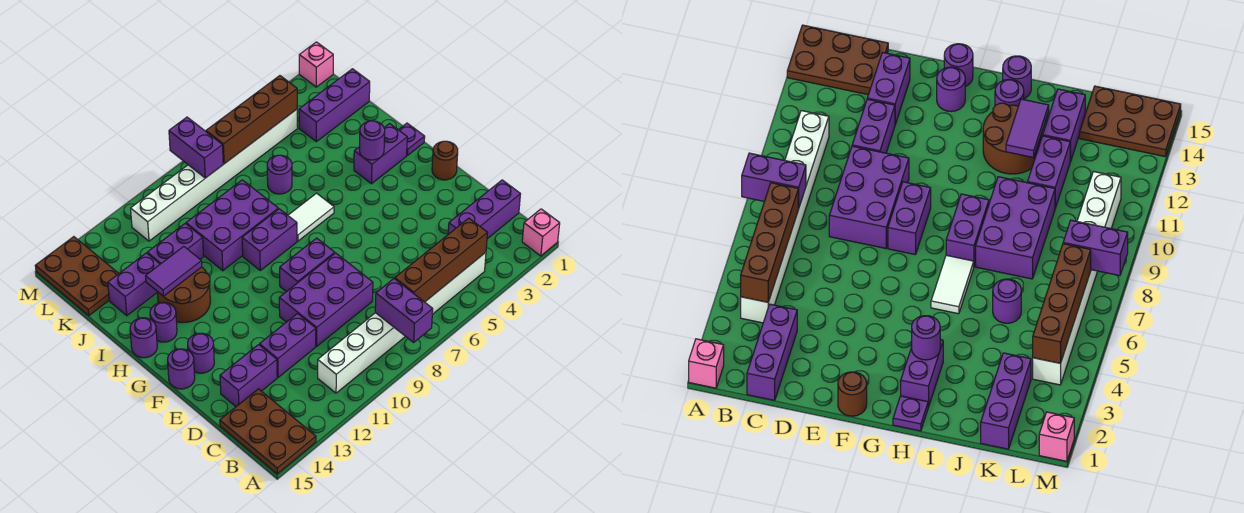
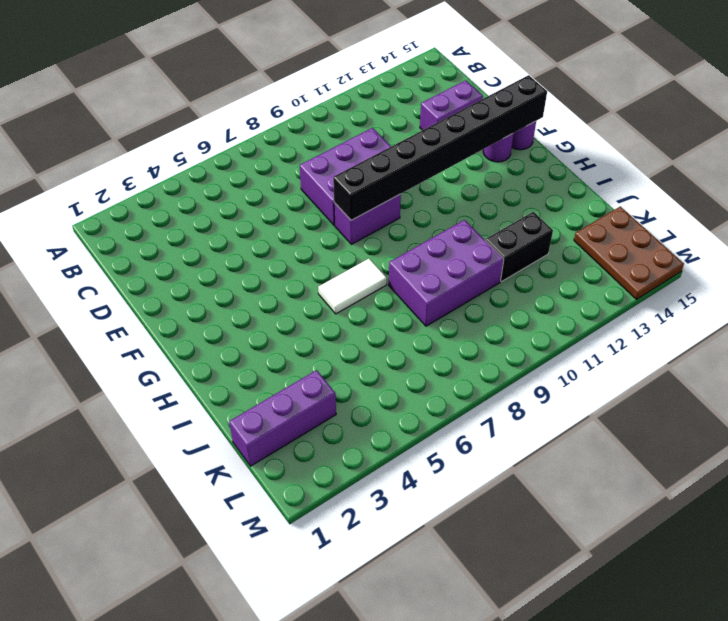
black brick F8:F15 level 2 -> none
black brick J11:J12 level 1 -> purple brick J11:J12 level 1
none -> pink brick A1 level 1
none -> brown plate A14:C15 level 1
none -> white brick B4:B11 level 1
none -> purple brick C1:C3 level 1

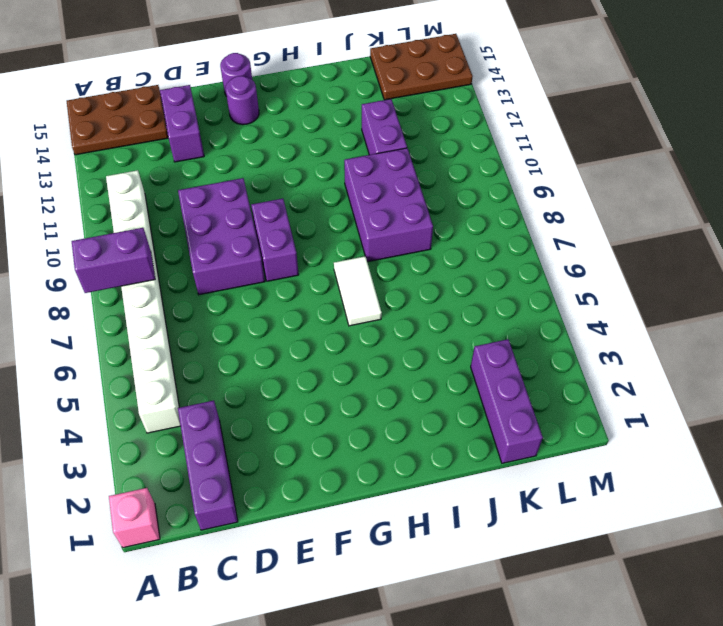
none -> purple brick D11:D12 level 1
none -> brown round brick F1 level 1
none -> purple plate H1 level 1
none -> purple brick H2:H3 level 1

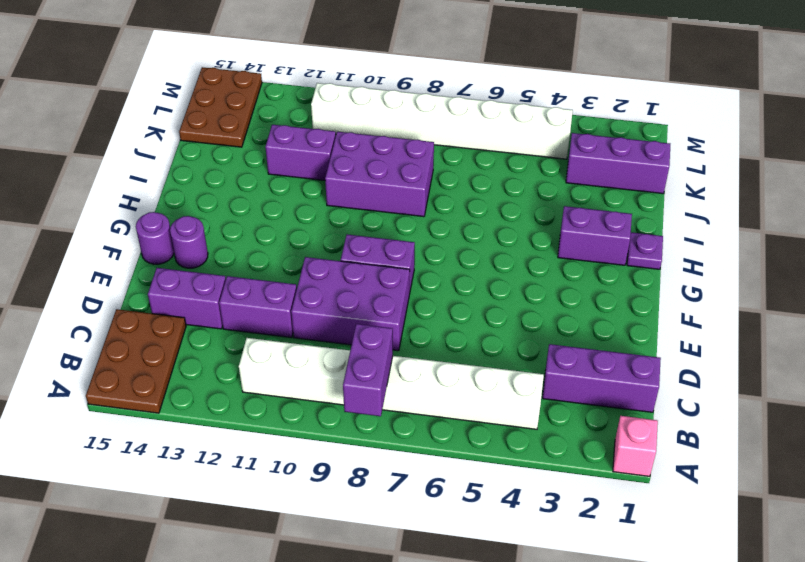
none -> brown round brick F1 level 1
none -> white tile H6:H7 level 1
none -> purple brick H8:H9 level 1
none -> brown round brick H12:I13 level 1

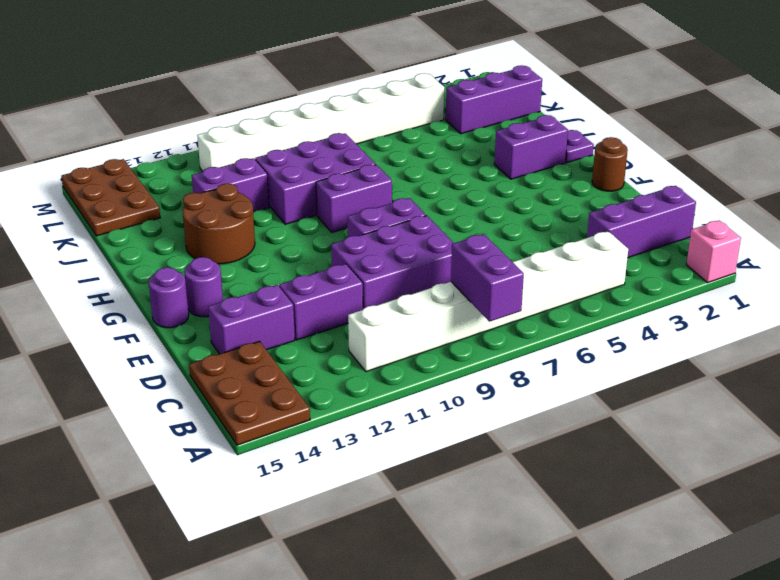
none -> white tile H6:H7 level 1
none -> purple round brick H14 level 1
none -> purple round brick H15 level 1
none -> purple round brick J6 level 1

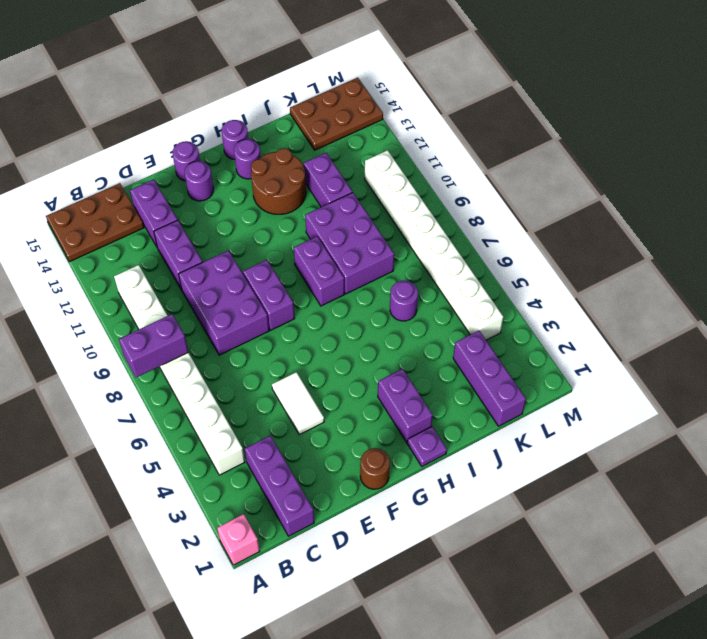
white tile E4:E5 level 1 -> white tile H6:H7 level 1
none -> purple brick J13:J14 level 1
none -> pink brick M1 level 1
none -> brown brick B4:B7 level 2
none -> purple round brick H3 level 2

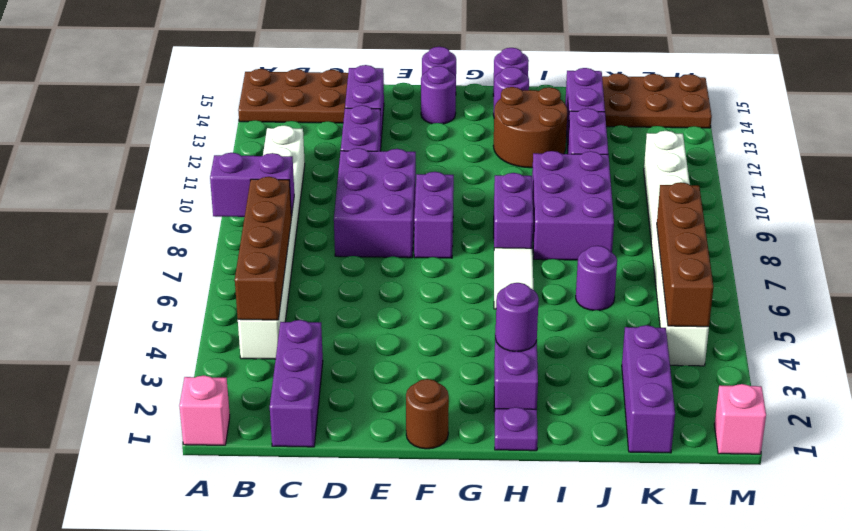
none -> purple tile I12:I13 level 2
none -> purple brick L8:M8 level 2

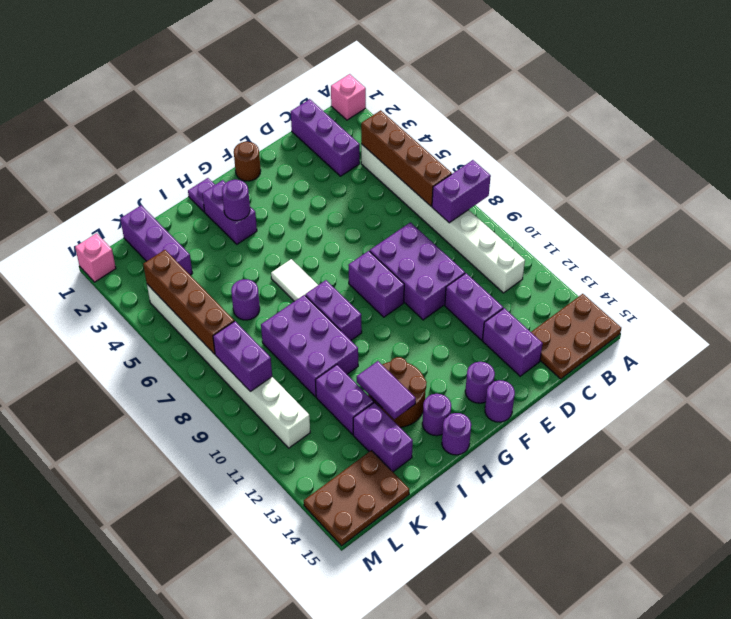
purple brick L8:L9 level 2 -> purple brick L8:M8 level 2

